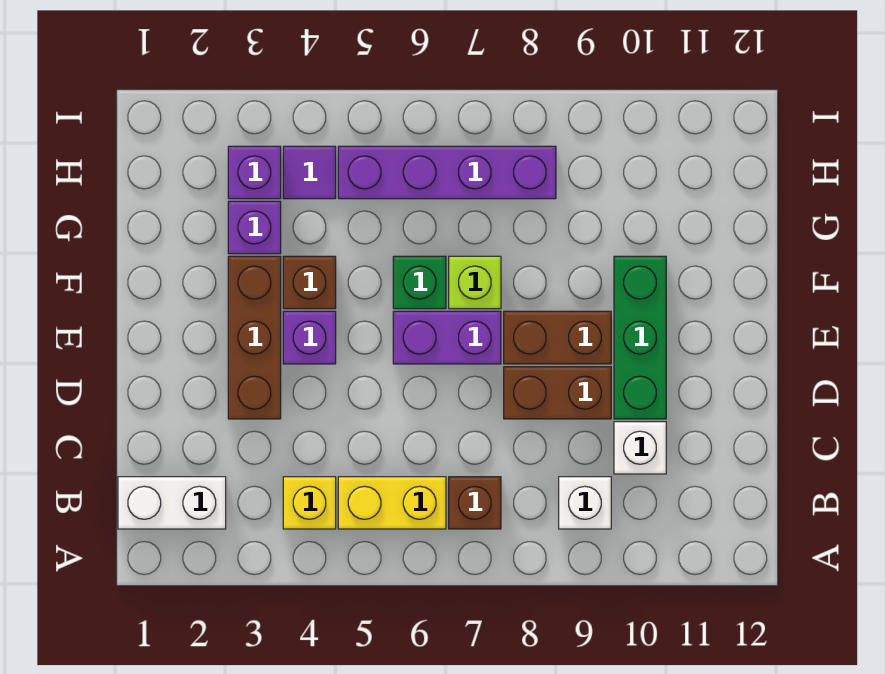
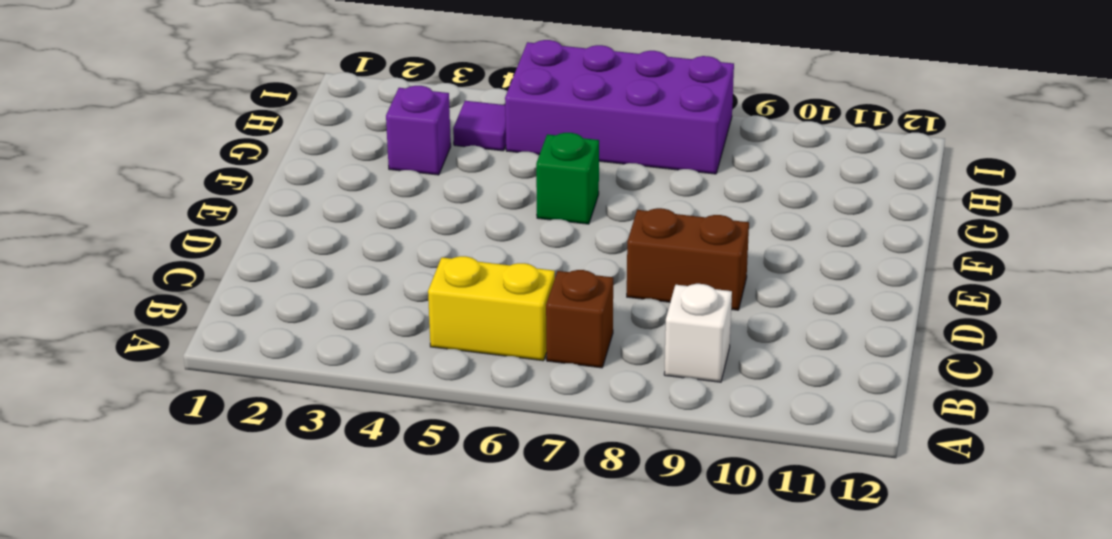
purple brick H5:I8 level 1 -> purple brick H5:H8 level 1
none -> white brick B1:B2 level 1
none -> yellow brick B4 level 1
none -> white brick C10 level 1

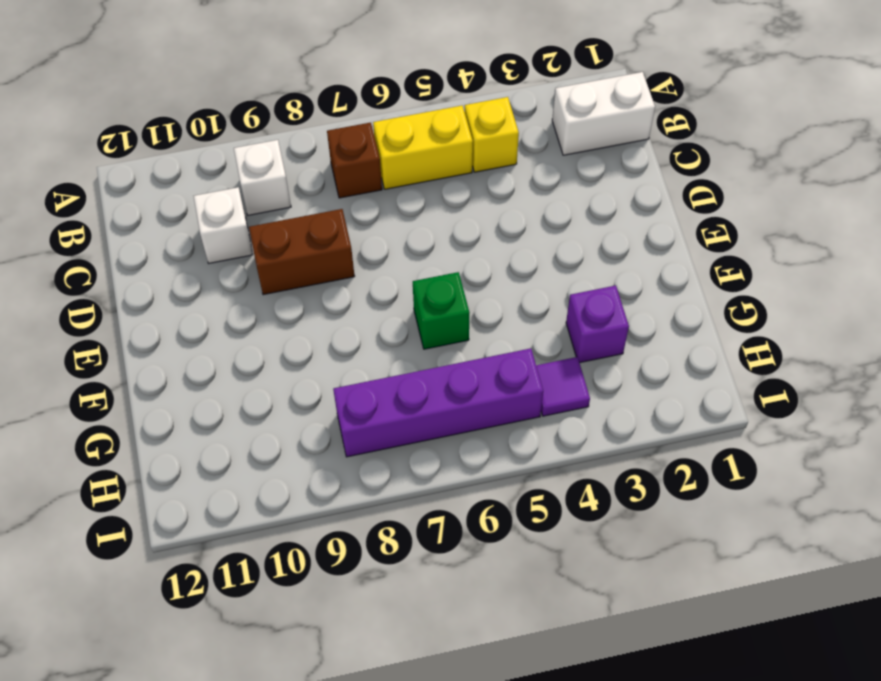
none -> brown brick D3:F3 level 1
none -> green brick D10:F10 level 1
none -> purple brick E4 level 1

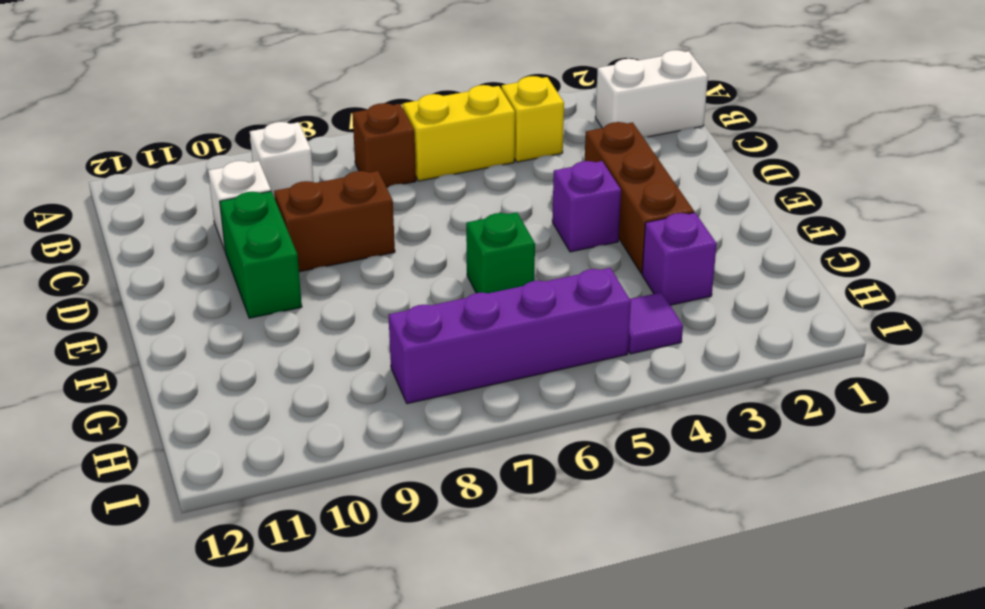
green brick D10:E10 level 1 -> green brick D10:F10 level 1
none -> purple brick E6:E7 level 1
none -> brown brick E8:E9 level 1
none -> brown brick F4 level 1

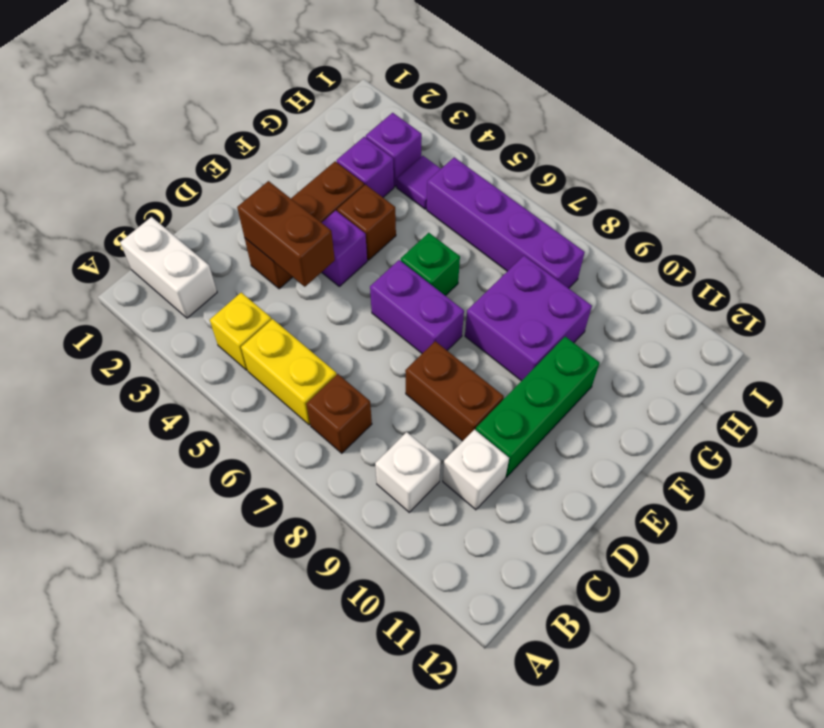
brown brick D3:D4 level 2 -> brown brick E8:E9 level 1
purple brick F8:G9 level 1 -> none
none -> lime brick F7 level 1

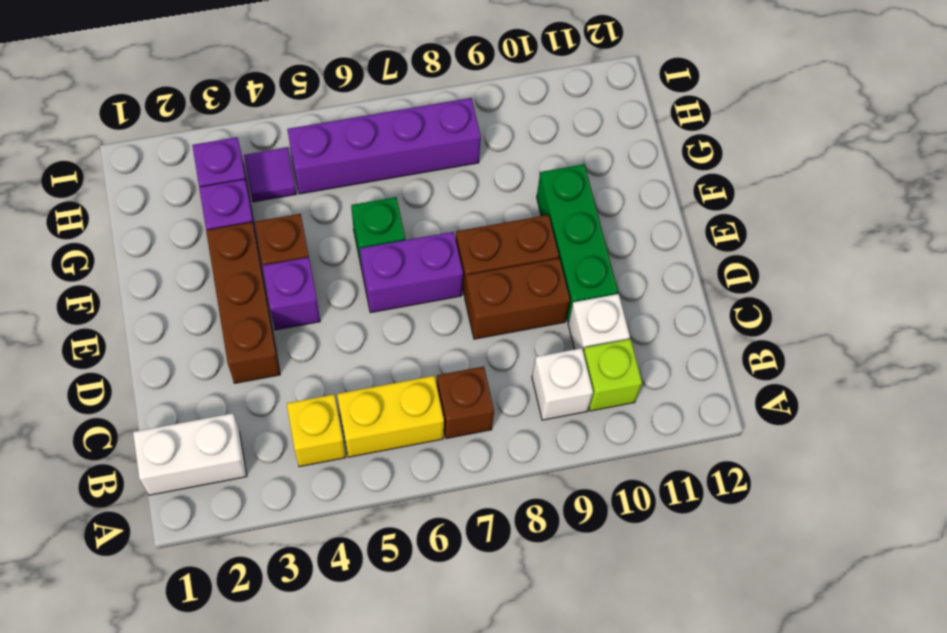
lime brick B10 level 1 -> lime brick F7 level 1

